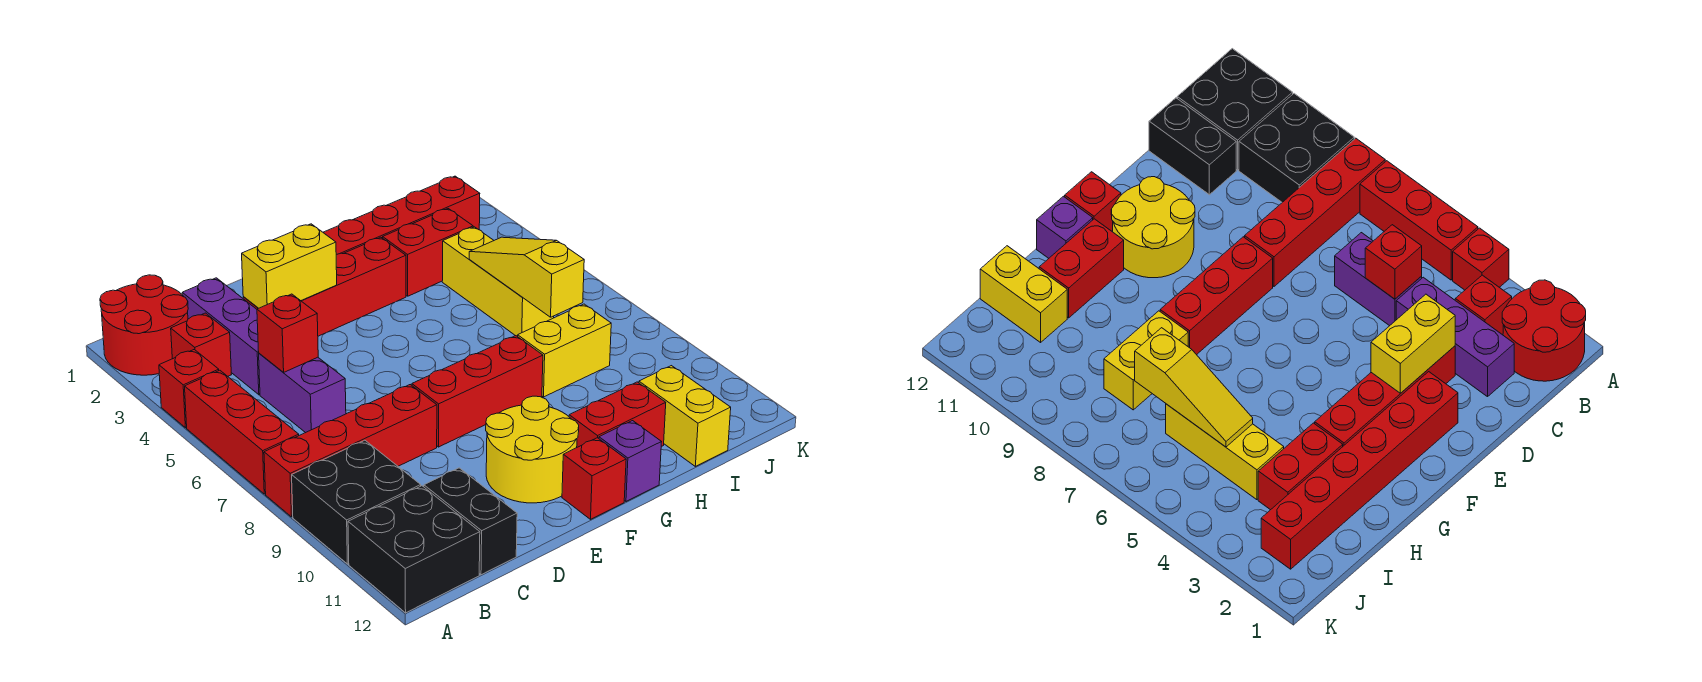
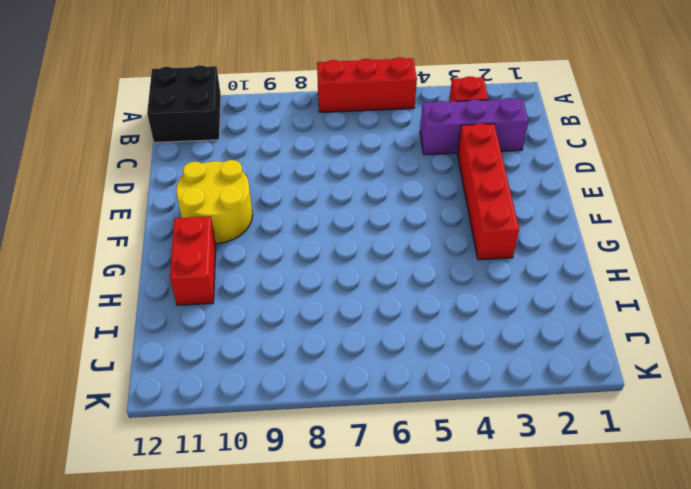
none -> red round brick A1:B2 level 1
none -> red brick A4 level 1
none -> red brick A8:D8 level 1

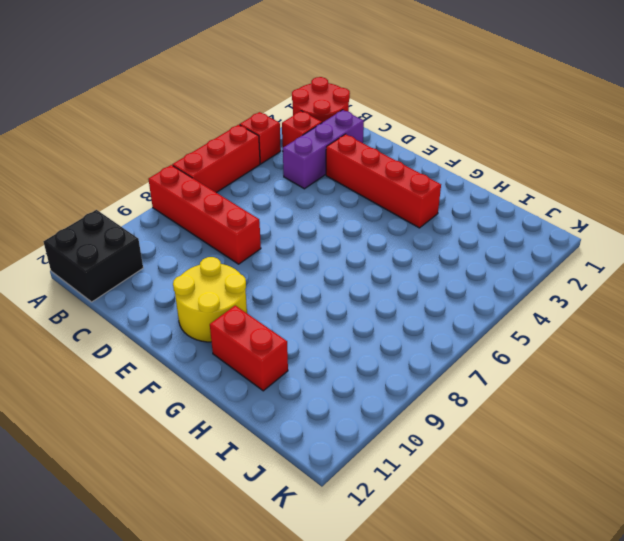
none -> black brick A9:B10 level 1
none -> purple brick C5:C6 level 1
none -> black brick C11:C12 level 1

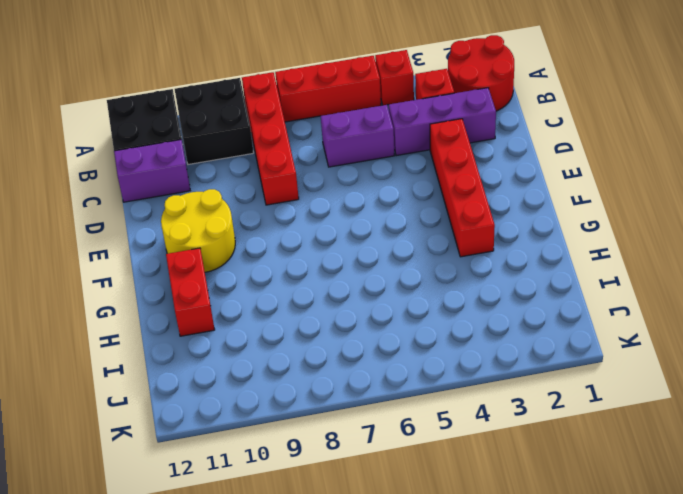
purple brick C11:C12 level 1 -> black brick C11:C12 level 1
none -> red brick E2:J2 level 1
none -> red brick E8:G8 level 1
none -> red brick F12 level 1

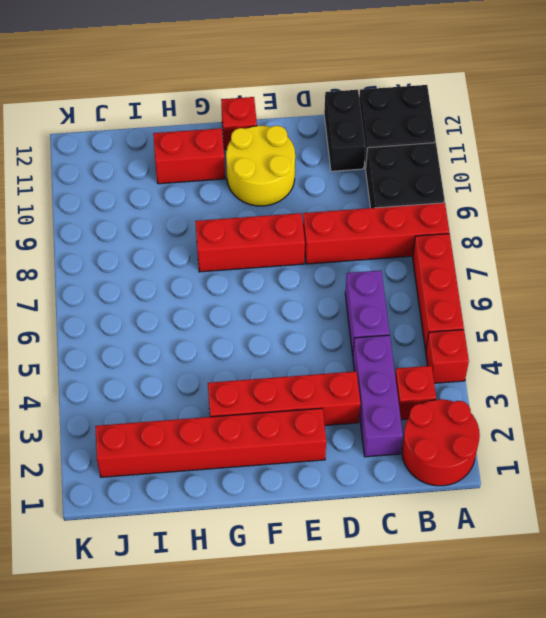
none -> purple brick G12 level 1
none -> red brick H3:I3 level 1
none -> yellow brick H8:I8 level 1

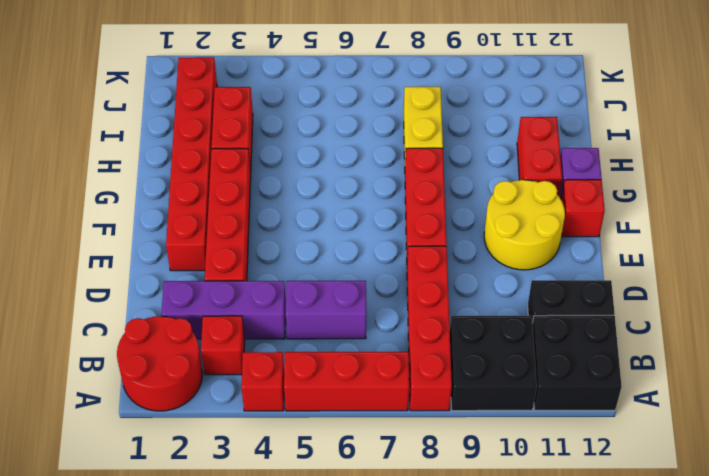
none -> yellow brick I4:I6 level 1
none -> yellow brick I11:I12 level 1
none -> red brick C5 level 2

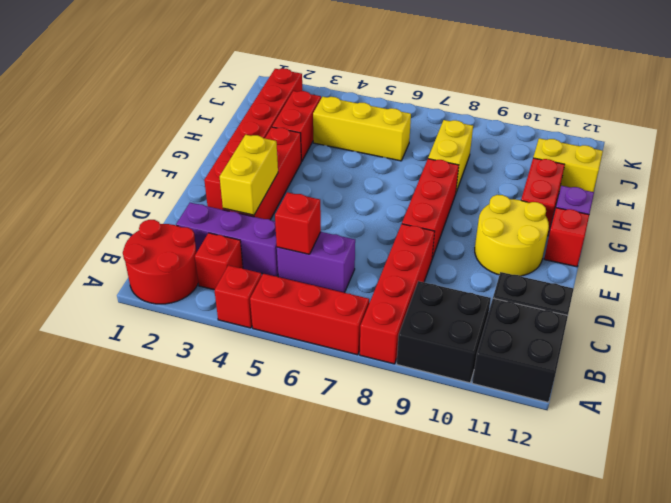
none -> yellow slope I5:I7 level 2 top 7

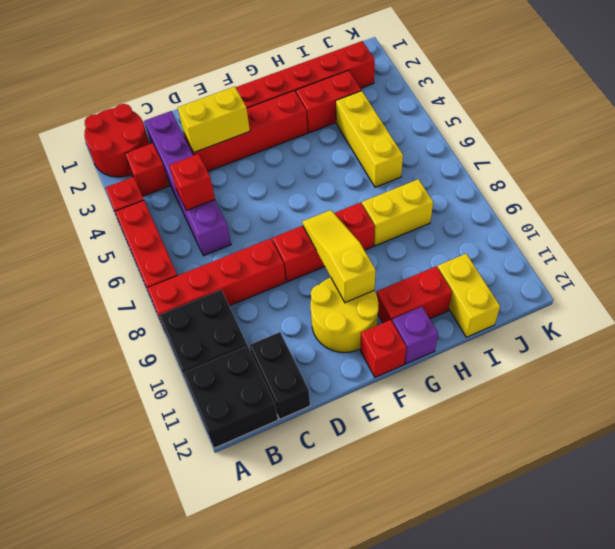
yellow slope F8:F10 level 2 top 10 -> yellow slope I5:I7 level 2 top 7

